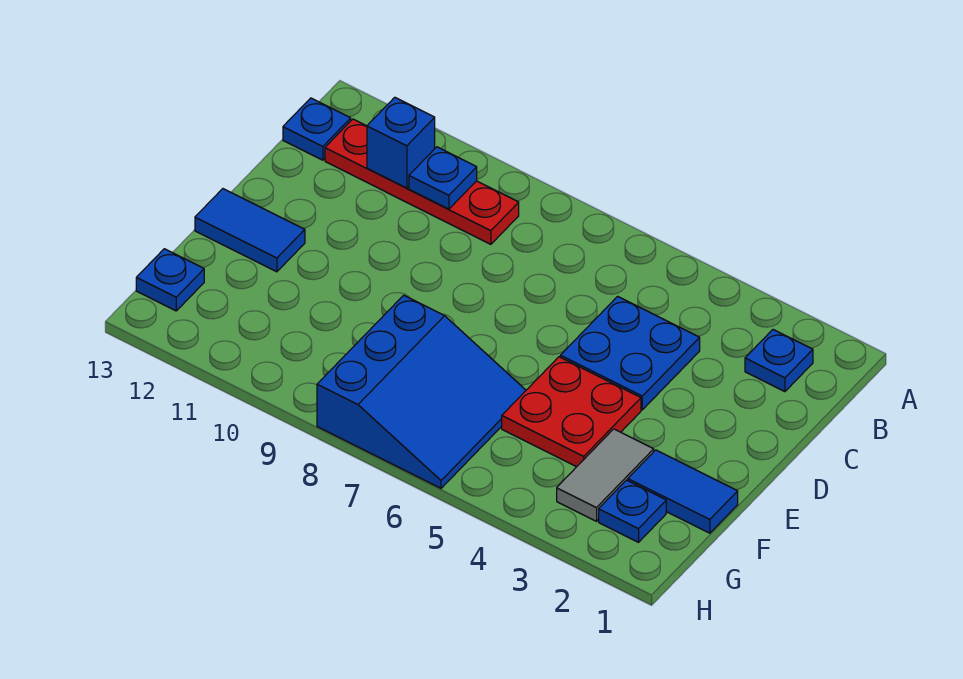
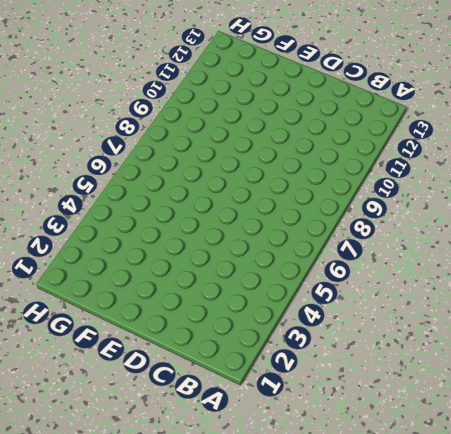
none -> blue plate B2 level 1
none -> red plate B9:B12 level 1
none -> blue plate B13 level 1

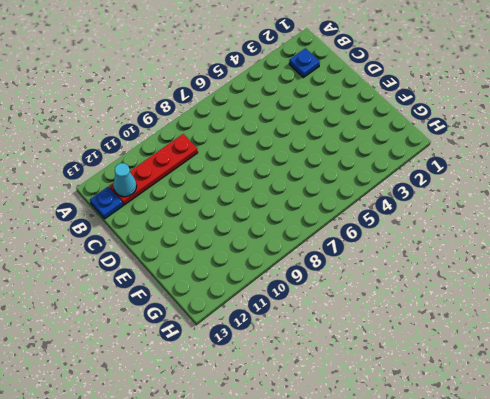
cyan cone B12 level 2 -> none
none -> blue plate C4:D5 level 1
none -> red plate E4:F5 level 1
none -> blue tile E12:E13 level 1

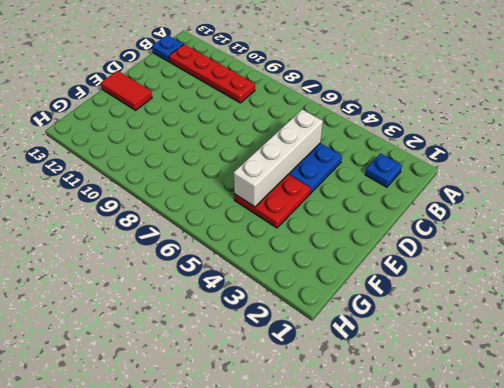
white brick C5:F5 level 2 -> none
red tile E12:E13 level 1 -> blue tile E12:E13 level 1
none -> blue tile F1:F2 level 1
none -> grey tile F3:G3 level 1
none -> blue slope F6:H8 level 1 top 8

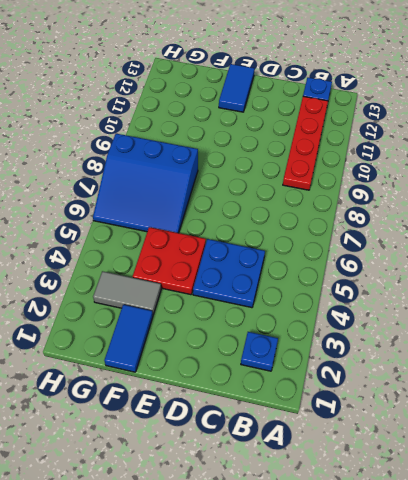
none -> blue plate G2 level 1
none -> blue plate G13 level 1
none -> blue plate B10 level 2

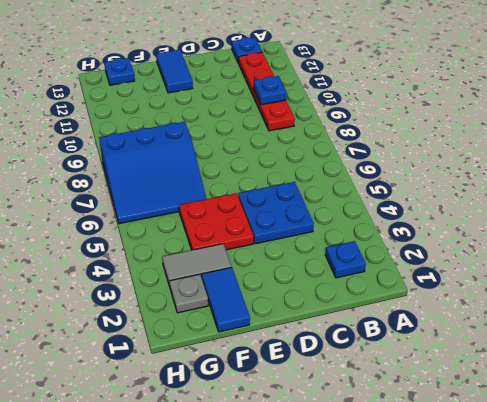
grey plate G2 level 1 -> blue plate G2 level 1
none -> blue brick B11 level 2

